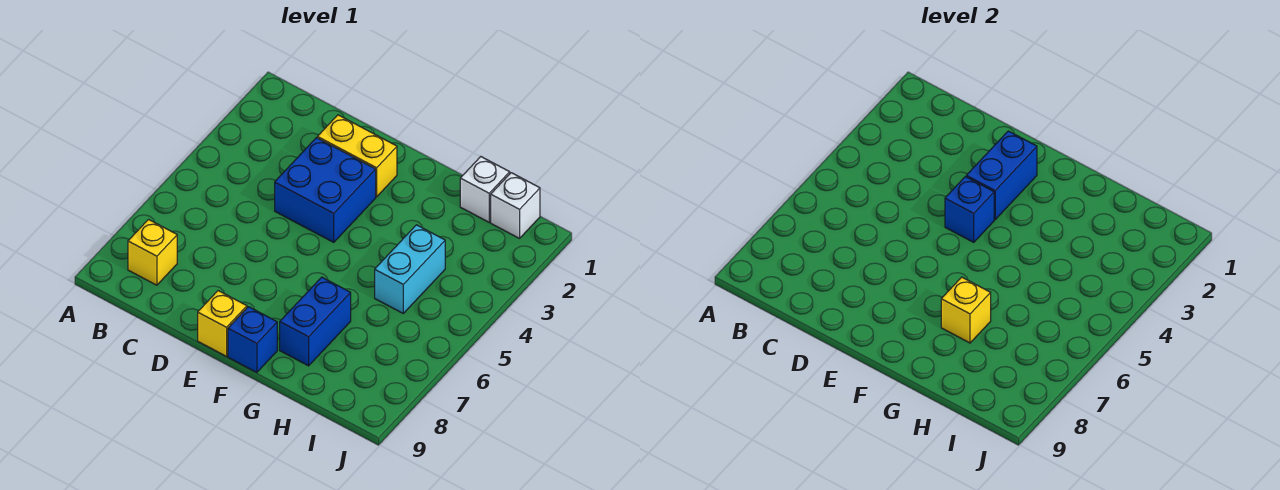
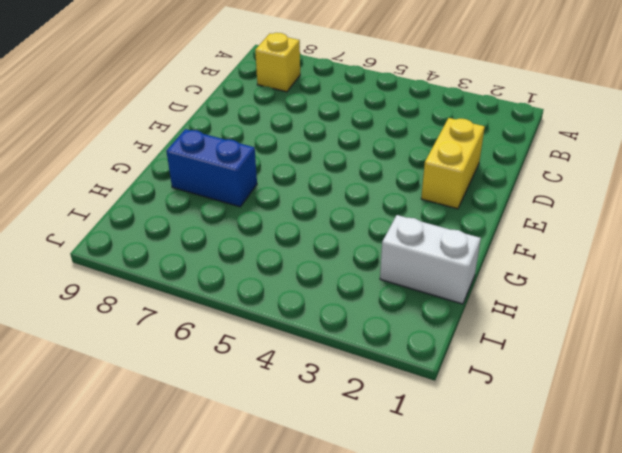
white brick H1:H2 level 1 -> white brick H1 level 1
none -> blue brick D3:E4 level 1
none -> yellow brick E9 level 1
none -> blue brick F9 level 1

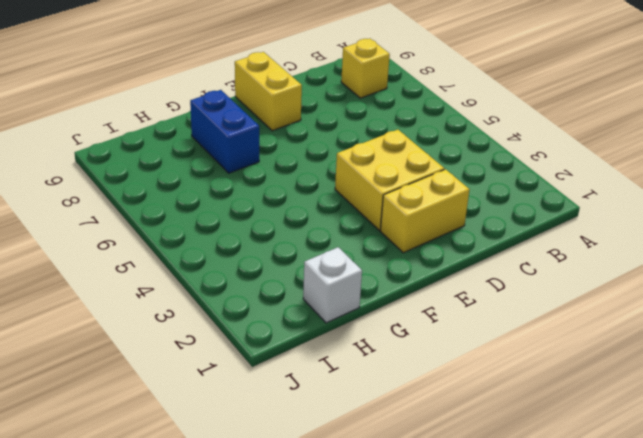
yellow brick D3:E4 level 1 -> blue brick D3:E4 level 1
yellow brick E8:E9 level 1 -> yellow brick E9 level 1
none -> blue brick F9 level 1
none -> cyan brick H4:H5 level 1
none -> white brick I1 level 1

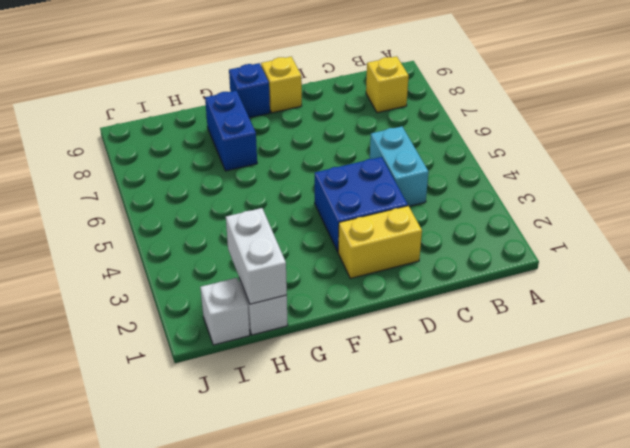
cyan brick C4:C5 level 1 -> cyan brick H4:H5 level 1
white brick H1:H2 level 2 -> none
none -> blue brick E2:E3 level 2
none -> blue brick E4 level 2
none -> yellow brick G7 level 2

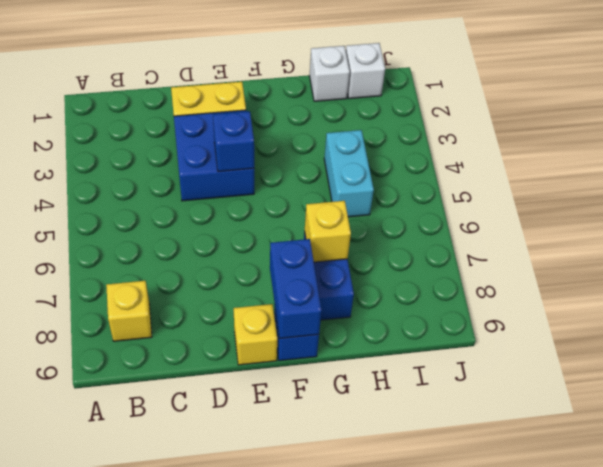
blue brick F8:F9 level 2 -> blue brick E2:E3 level 2

